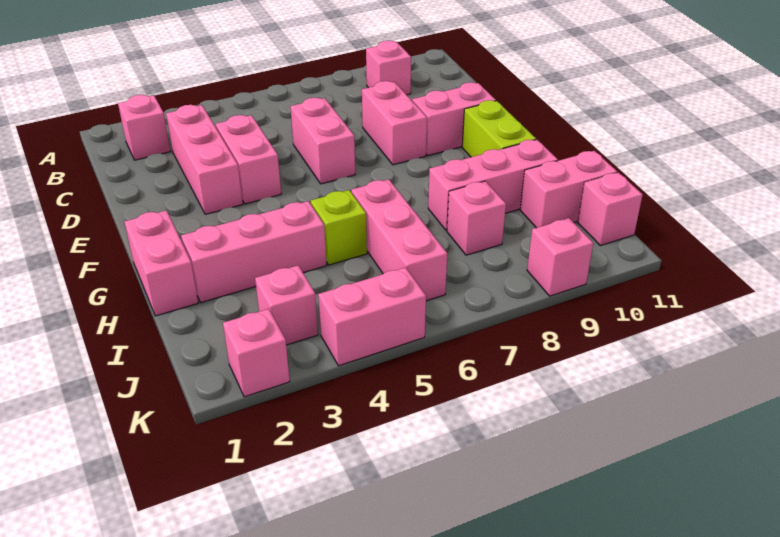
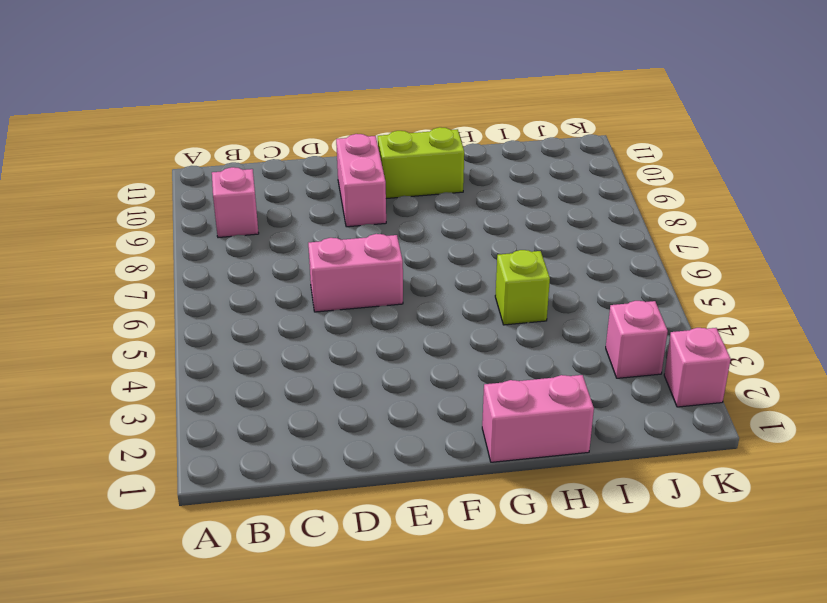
none -> pink brick B2 level 1
none -> pink brick C3:E3 level 1
none -> pink brick D4:E4 level 1

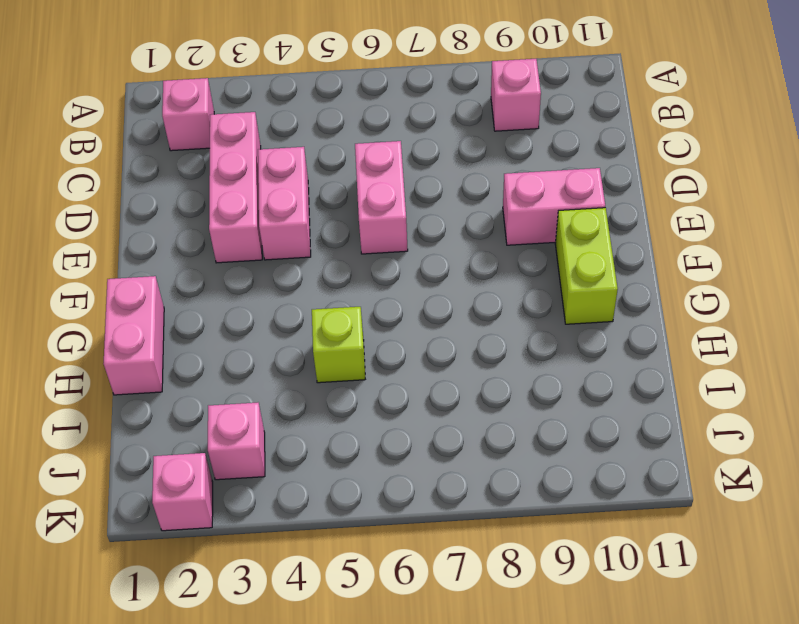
none -> pink brick D8:E8 level 1
none -> pink brick H2:H4 level 1
none -> pink brick H6:J6 level 1

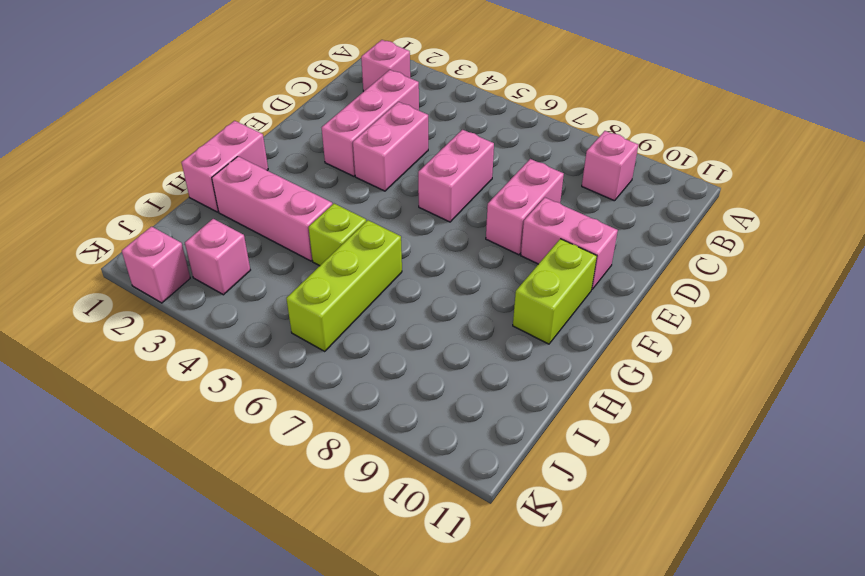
lime brick H6:J6 level 1 -> pink brick H6:J6 level 1
none -> pink brick H8:H10 level 1
none -> pink brick I8 level 1
none -> pink brick I10:I11 level 1

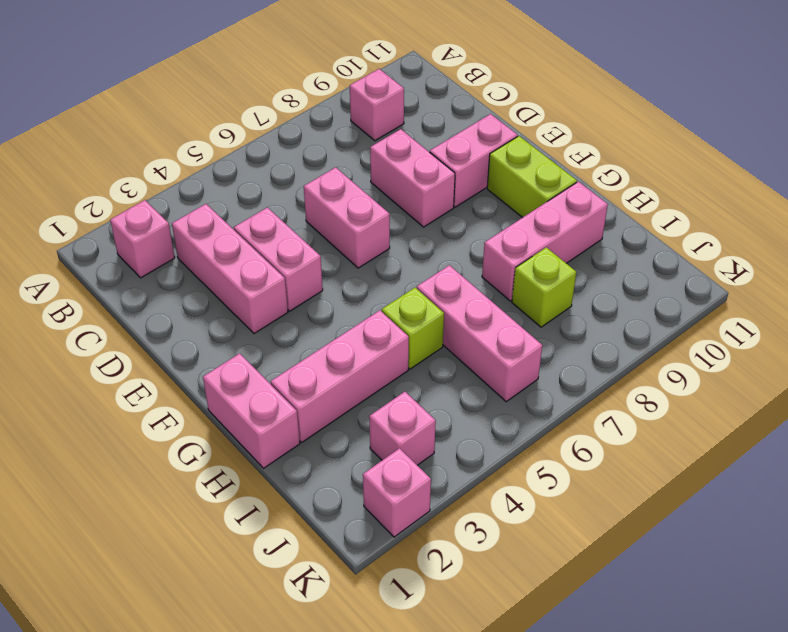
lime brick I8 level 1 -> pink brick I8 level 1
none -> pink brick I10:I11 level 1
none -> pink brick J11 level 1
none -> pink brick K4:K5 level 1

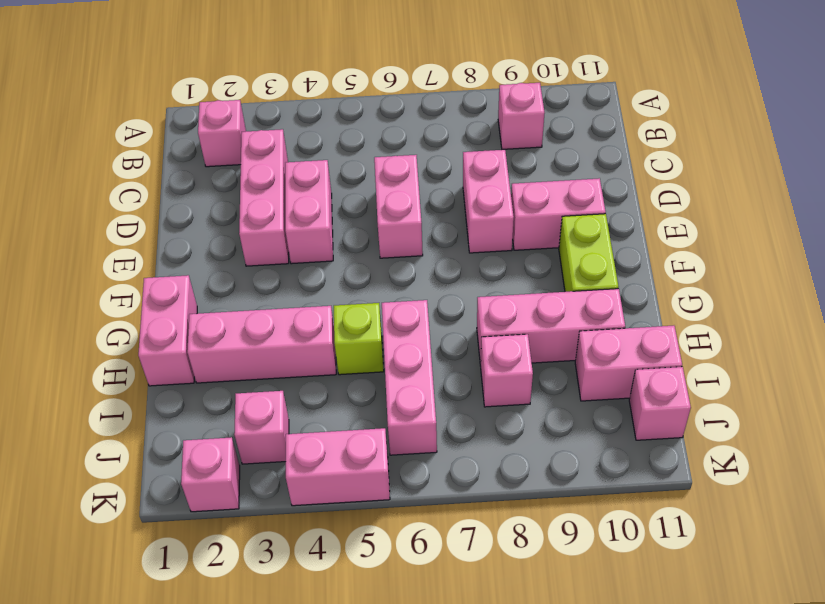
none -> pink brick K9 level 1

